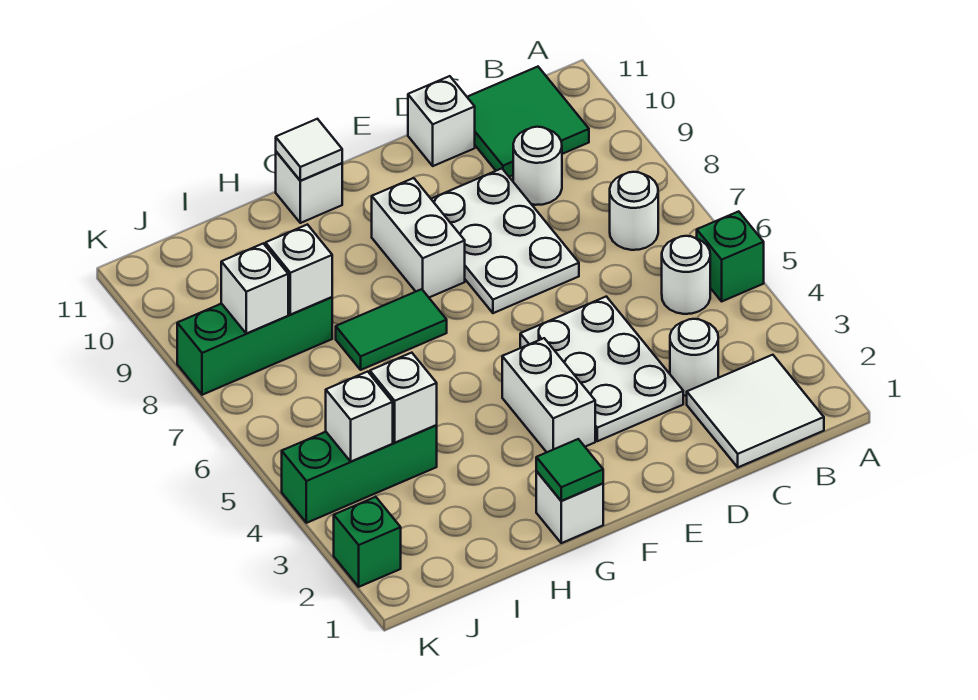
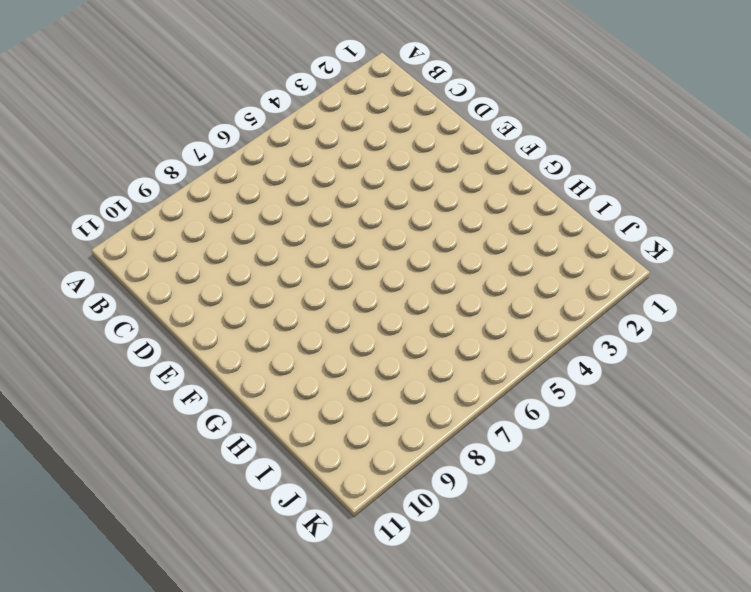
none -> green brick A5 level 1
none -> white tile B1:C2 level 1
none -> white round brick B5 level 1

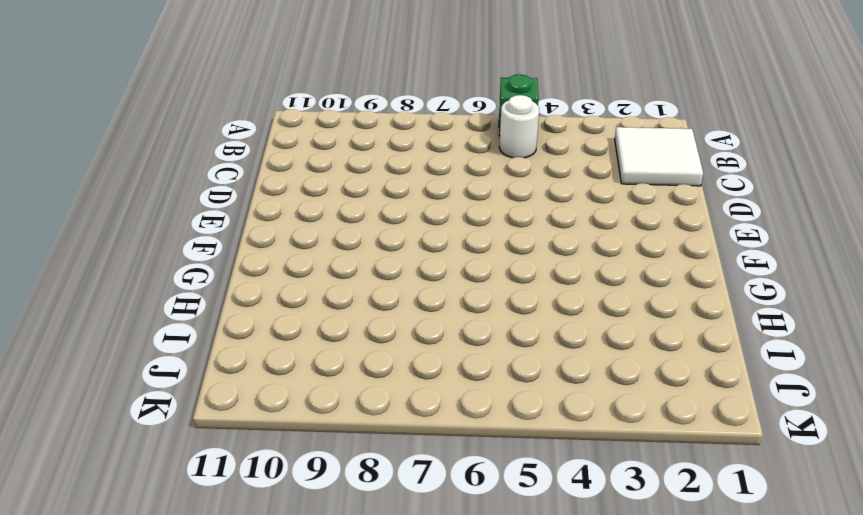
none -> white round brick B7 level 1
none -> green tile B10:C11 level 1
none -> white round brick C3 level 1

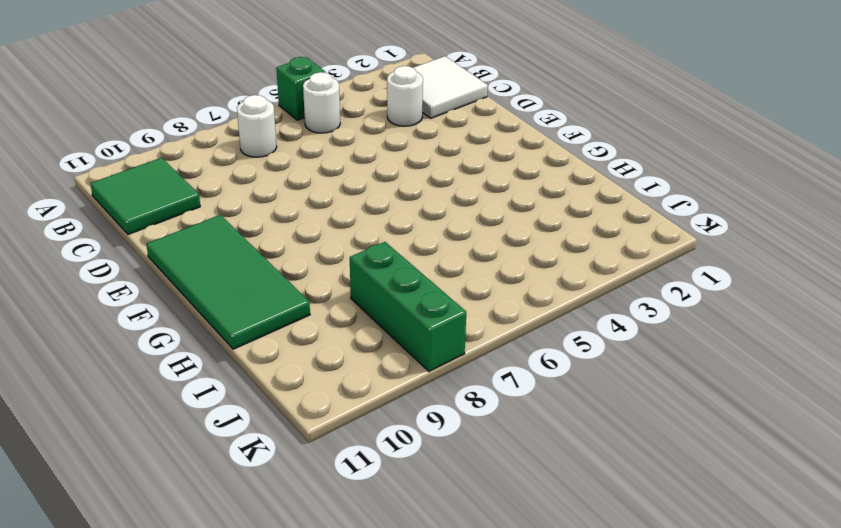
green tile E10:H11 level 1 -> white brick G11 level 1
none -> white round brick C9 level 1
none -> white plate D3:E5 level 1
none -> white plate D7:E9 level 1

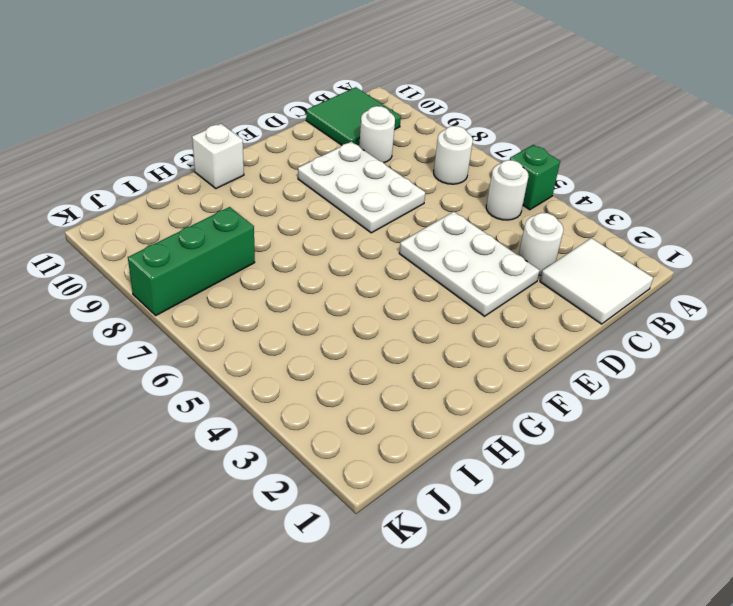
none -> white brick D11 level 1
none -> white brick F3:F4 level 1
none -> white brick F8:F9 level 1

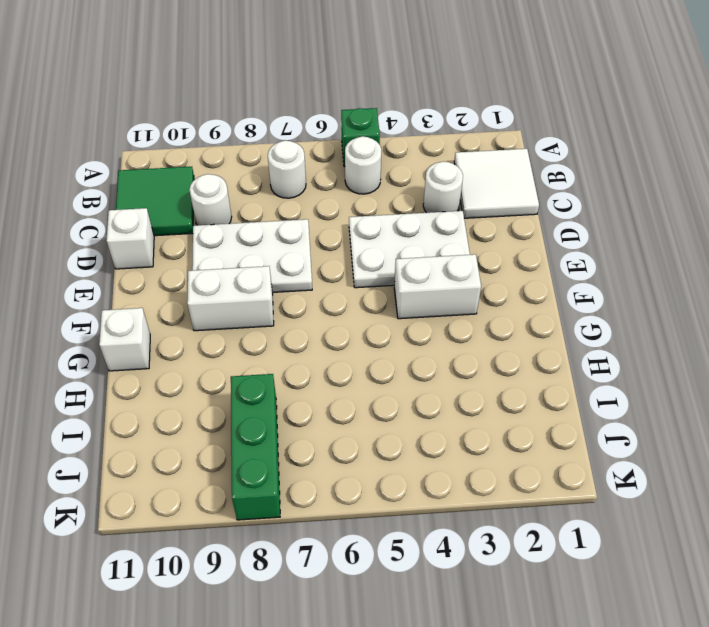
none -> white brick G1 level 1
none -> green tile G7:H7 level 1
none -> green brick I4:K4 level 1

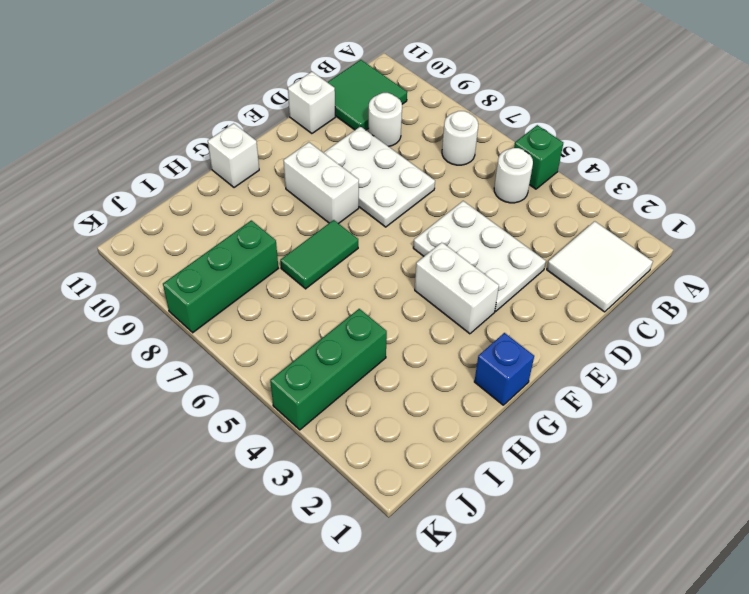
blue brick G1 level 1 -> white brick G1 level 1
none -> white round brick C3 level 1
none -> green brick K2 level 1
none -> green tile G1 level 2

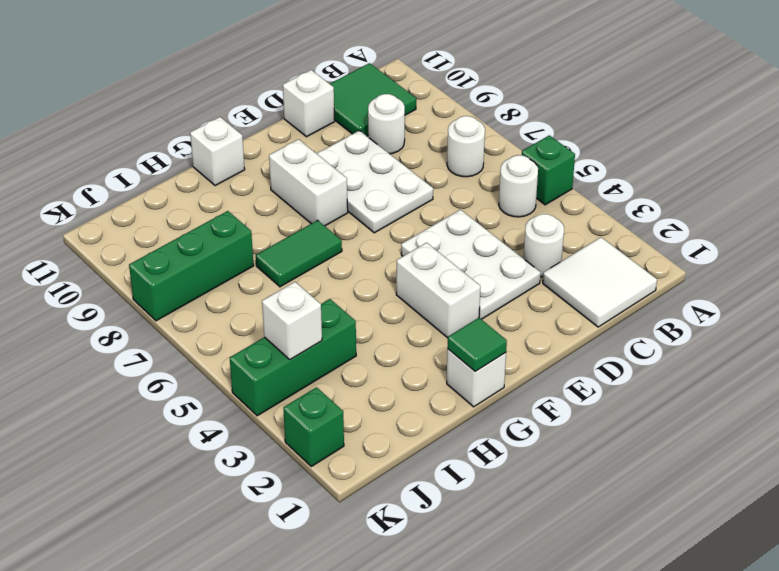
none -> white tile G11 level 2
none -> white brick I4 level 2
none -> white brick I8 level 2

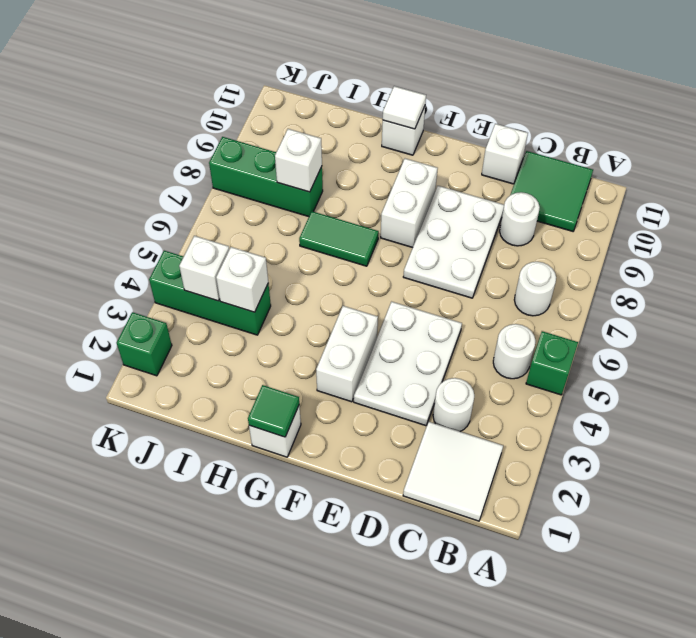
none -> white brick J8 level 2

